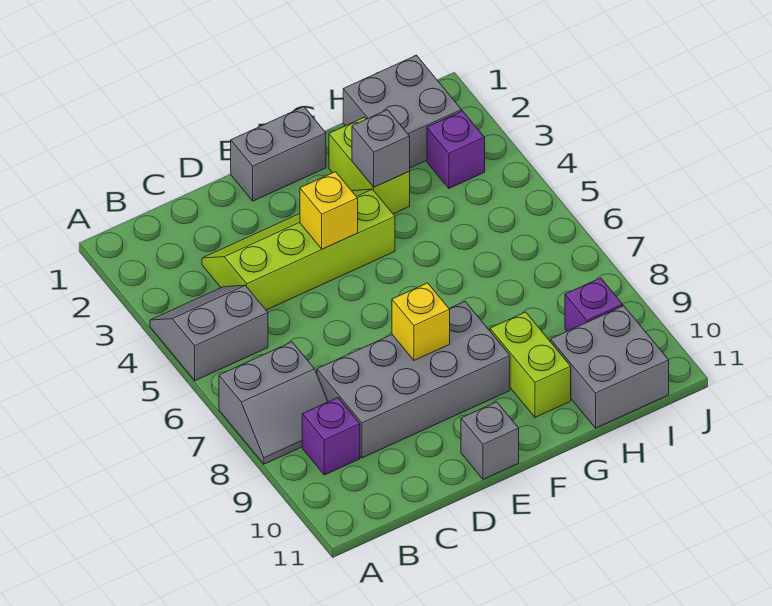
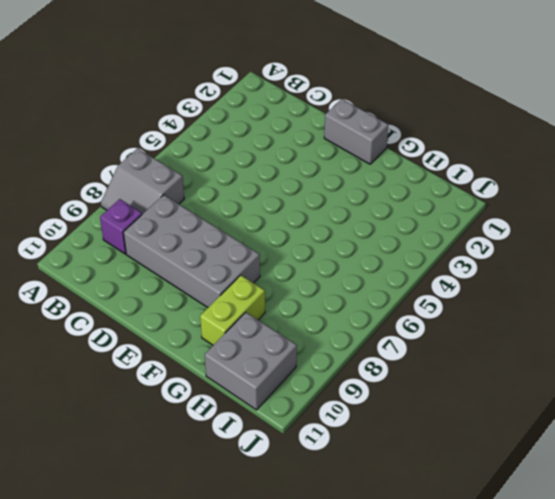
none -> grey slope A4:B5 level 1 top 5
none -> lime slope C3:F4 level 1 top 4
none -> grey brick E11 level 1

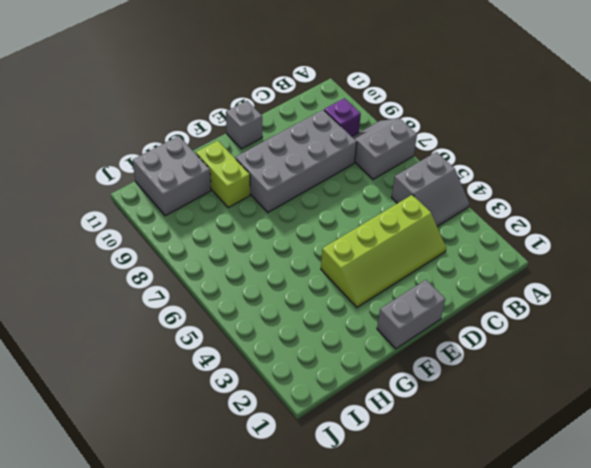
none -> lime brick G2:G3 level 1
none -> grey brick H1:I2 level 1
none -> purple brick I3 level 1

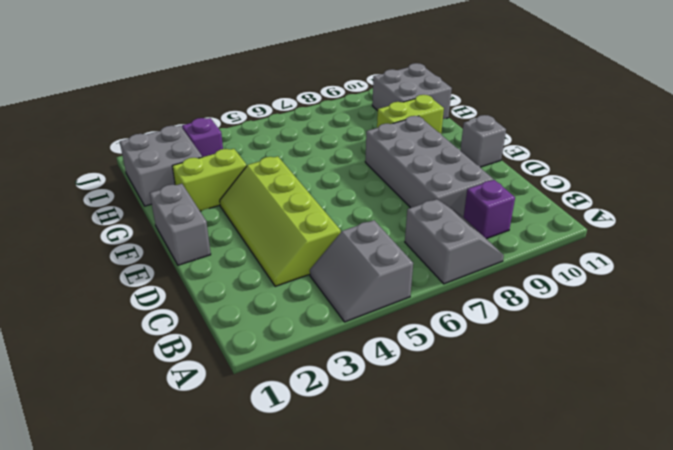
none -> purple brick I9 level 1
none -> yellow brick E4 level 2
none -> yellow brick E8 level 2

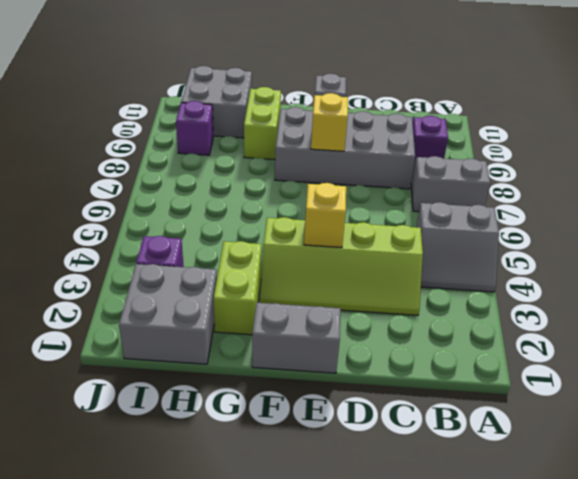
none -> grey brick G3 level 2

